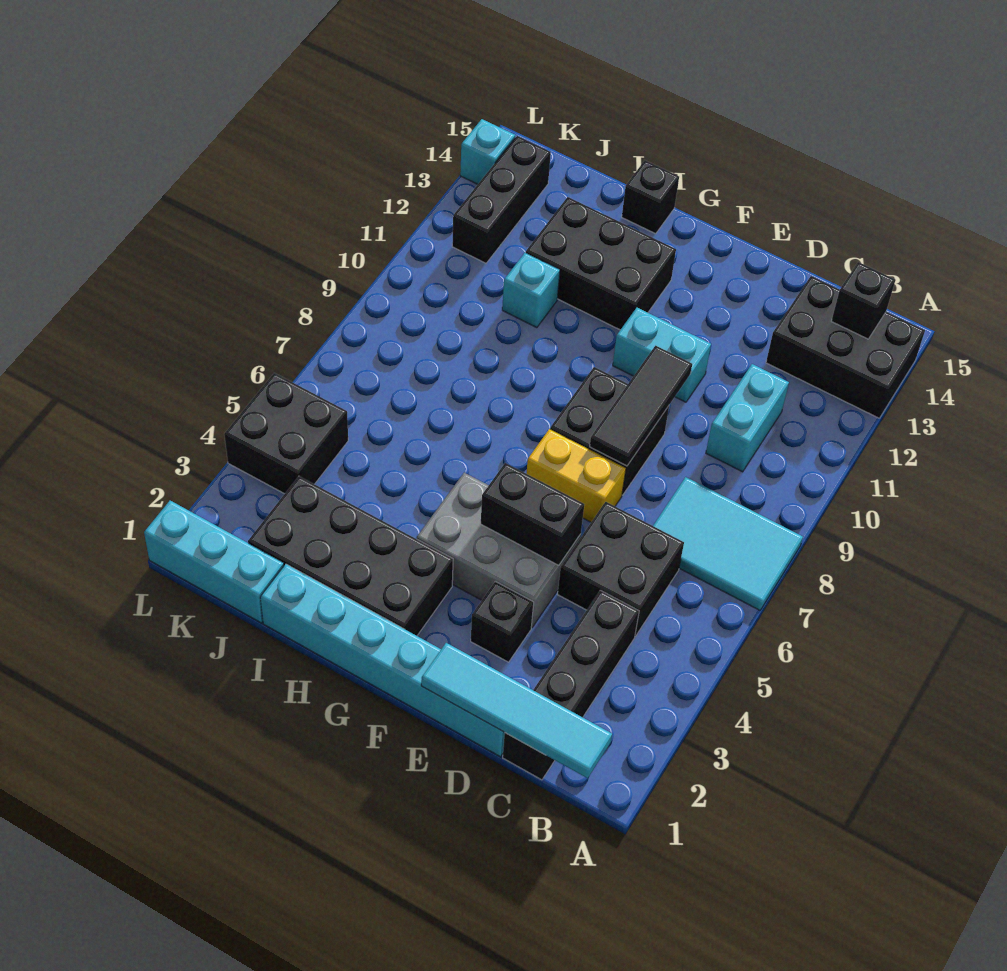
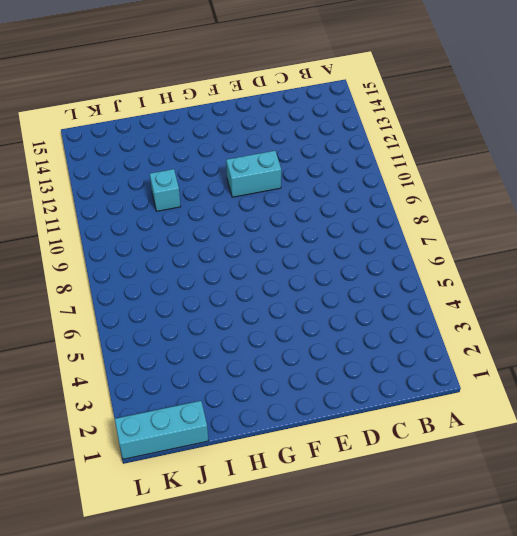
none -> cyan tile A7:C8 level 1
none -> black brick A13:C14 level 1
none -> black brick C1:C4 level 1

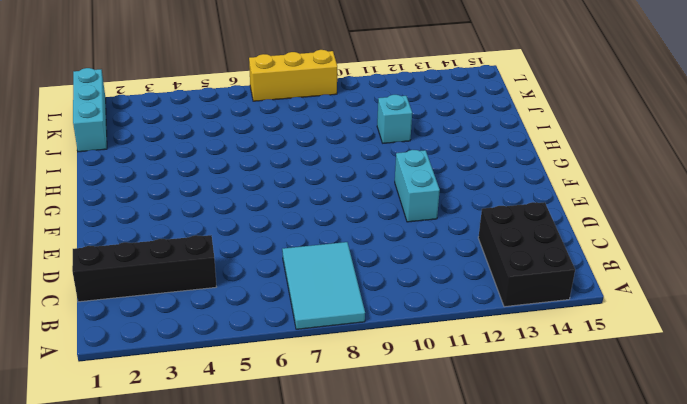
yellow brick L7:L9 level 1 -> none
none -> black brick C5:D6 level 1
none -> cyan brick C10:C11 level 1
none -> cyan brick D1:I1 level 1

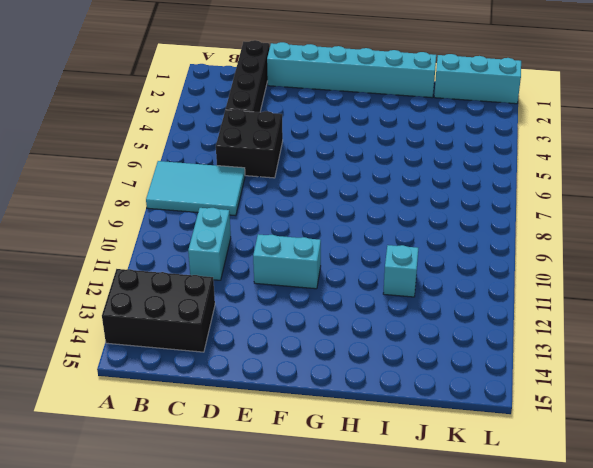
none -> black brick E3 level 1
none -> grey brick E4:G5 level 1
none -> yellow brick E7:F7 level 1

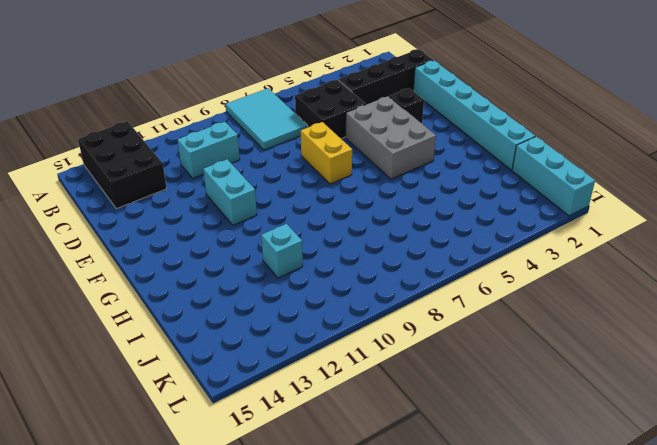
none -> black brick E8:F9 level 1
none -> black brick G2:J3 level 1
none -> black brick G12:I13 level 1

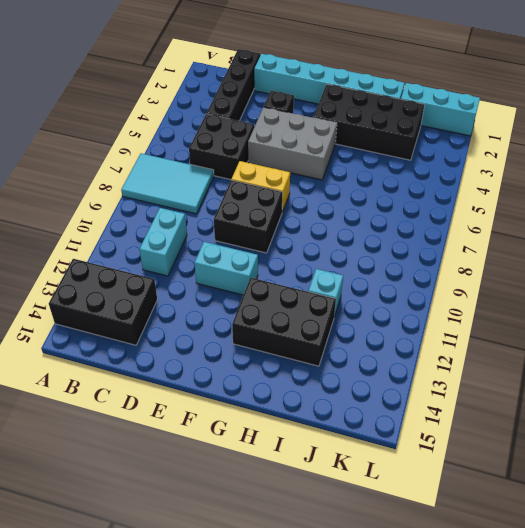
none -> black brick H15 level 1
none -> black brick K4:L5 level 1
none -> black brick K12:K14 level 1

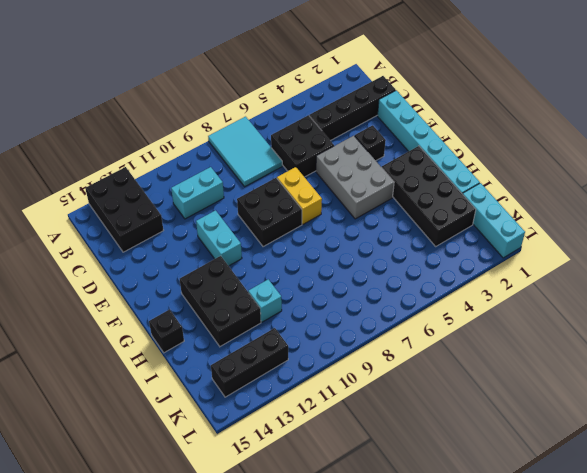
none -> black brick K4:L5 level 1
none -> cyan brick L14 level 1
none -> cyan tile B1:E1 level 2

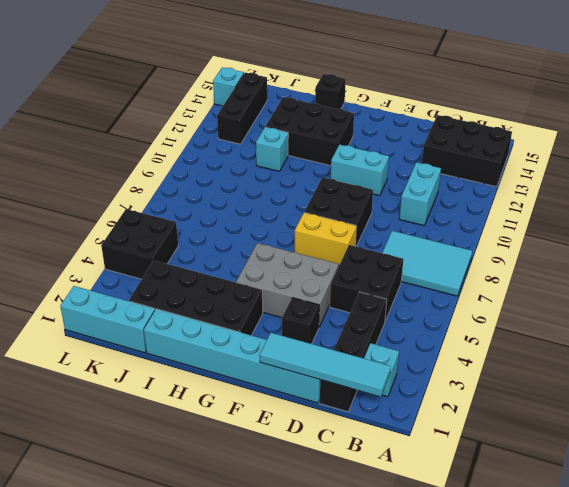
cyan brick B2 level 1 -> none
none -> black brick B14 level 2
none -> black brick E5:F5 level 2
none -> black tile E8:E10 level 2

